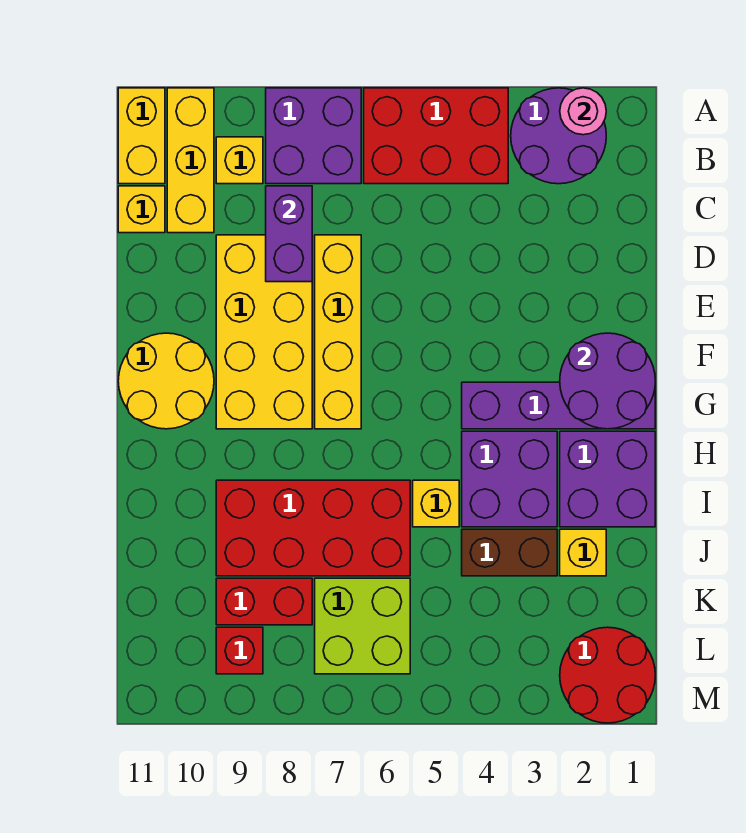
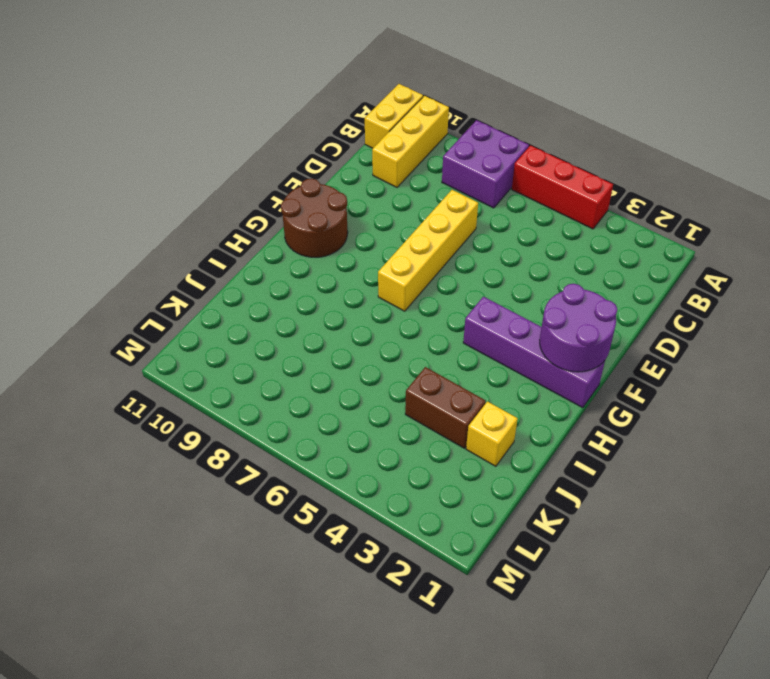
red brick A4:A6 level 1 -> red brick A4:B6 level 1
brown round brick F10:G11 level 1 -> yellow round brick F10:G11 level 1
none -> purple round brick A2:B3 level 1
none -> yellow brick B9 level 1
none -> yellow brick C11 level 1

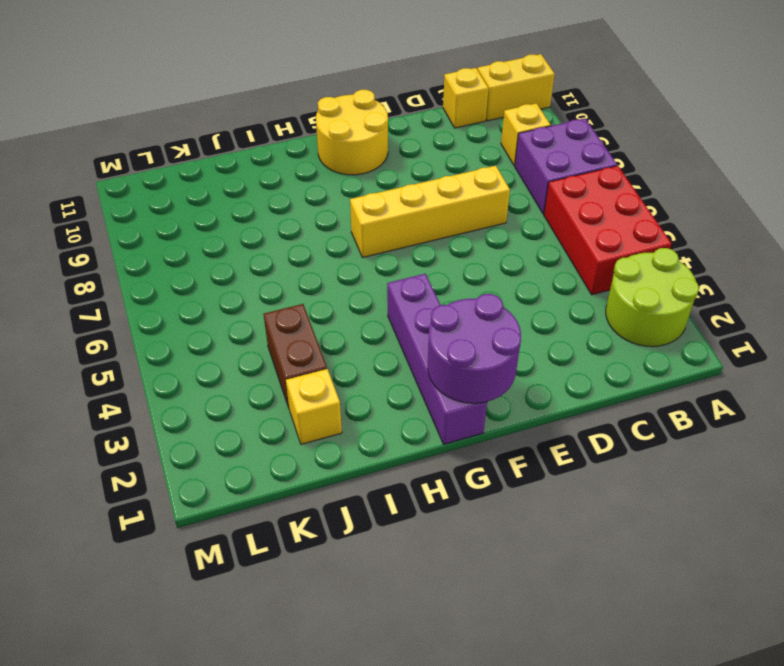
lime round brick A2:B3 level 1 -> purple round brick A2:B3 level 1
none -> yellow brick A10:C10 level 1
none -> yellow brick D8:G9 level 1
none -> purple brick H1:I2 level 1

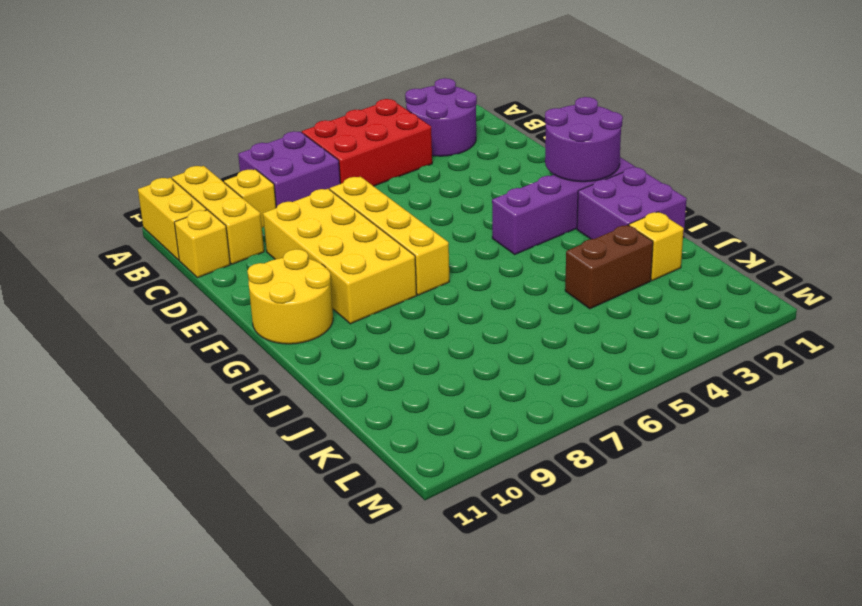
none -> purple brick H3:I4 level 1
none -> yellow brick I5 level 1
none -> red brick I6:J9 level 1

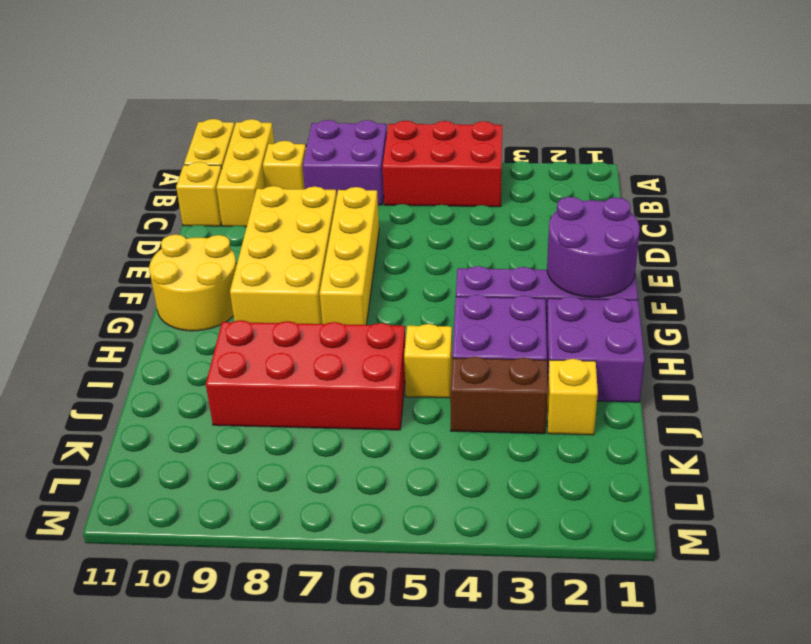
none -> purple round brick A2:B3 level 1
none -> lime brick K6:L7 level 1
none -> red brick K8:K9 level 1

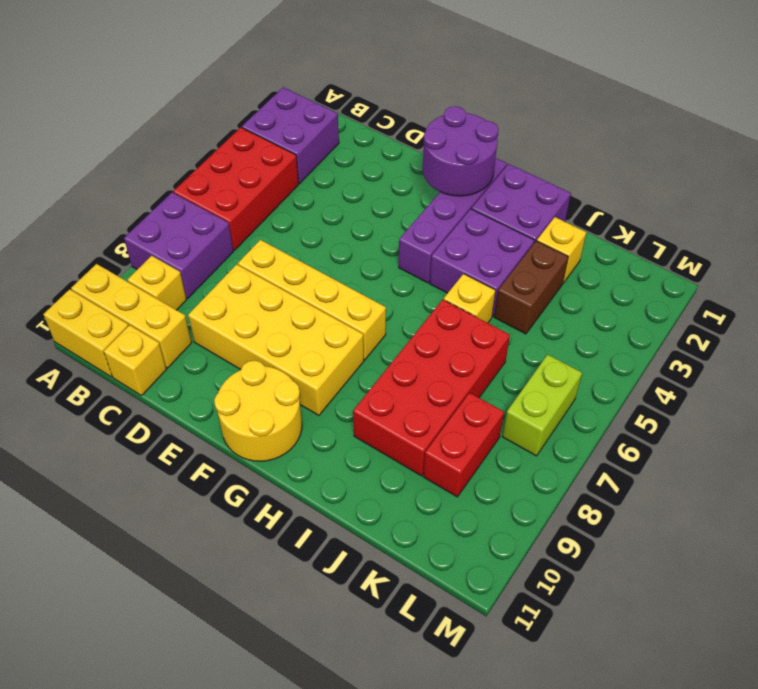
purple brick A2:B3 level 1 -> purple round brick A2:B3 level 1
lime brick L6:L7 level 1 -> lime brick K6:L7 level 1
none -> red round brick L1:M2 level 1
none -> red brick L9 level 1
none -> pink round brick A2 level 2

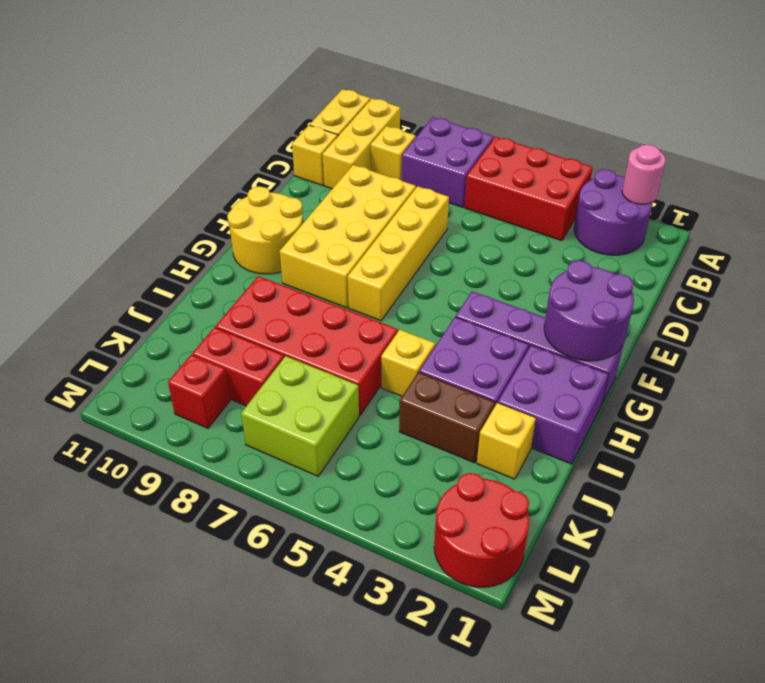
none -> purple brick C8:D8 level 2

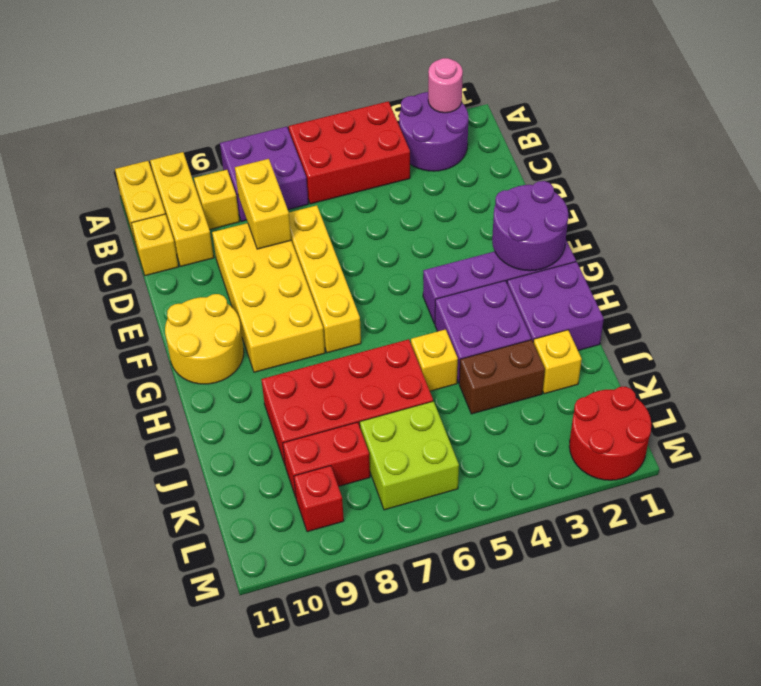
yellow brick C8:D8 level 2 -> purple brick C8:D8 level 2

